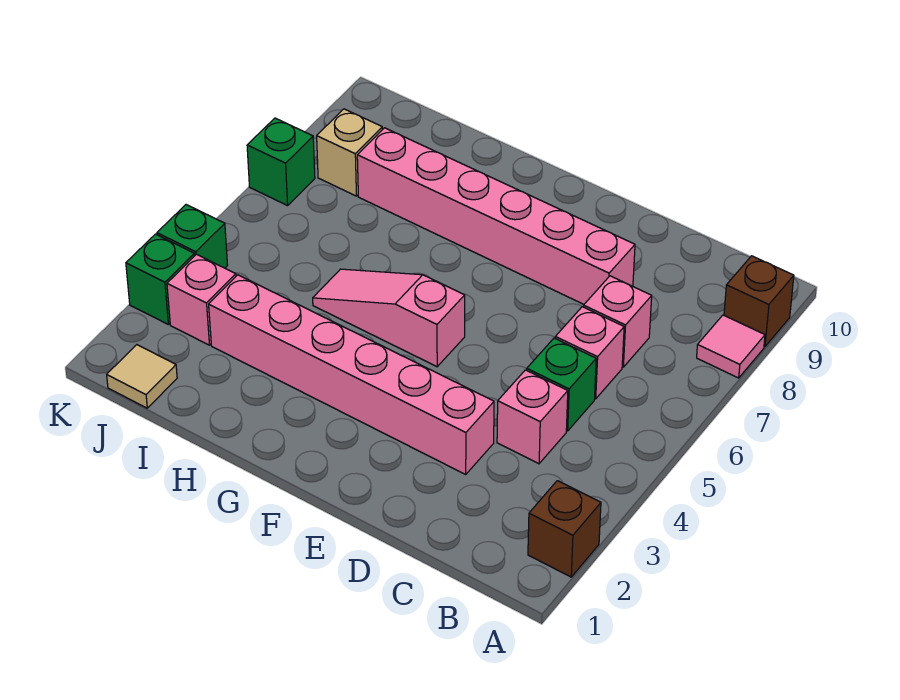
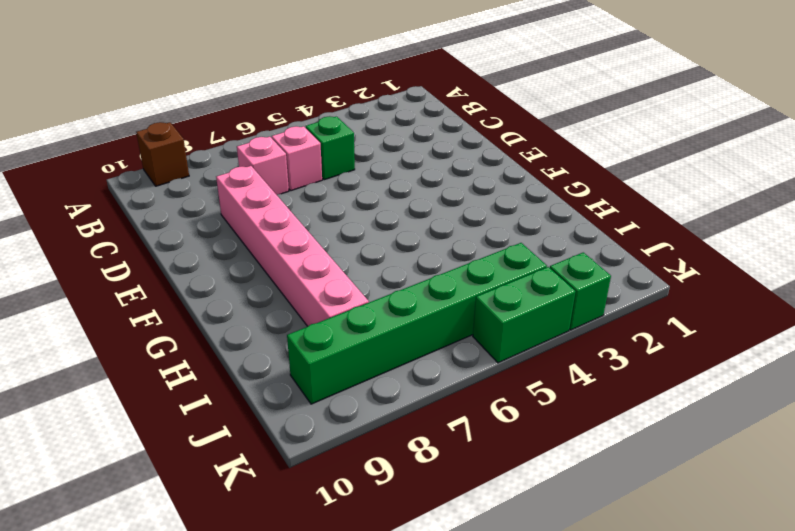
green brick J4:J9 level 1 -> tan brick J8 level 1
green brick K4:K5 level 1 -> green brick K4 level 1
none -> brown brick A2 level 1
none -> pink tile A8 level 1
none -> pink brick C4 level 1

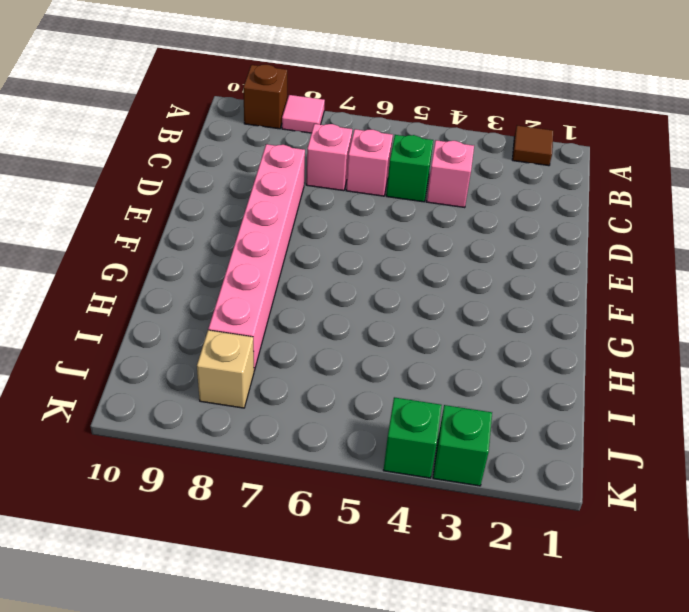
brown tile A2 level 1 -> brown brick A2 level 1
none -> pink brick D3:I3 level 1
none -> pink slope F5:H5 level 1 top F
none -> tan tile J1 level 1

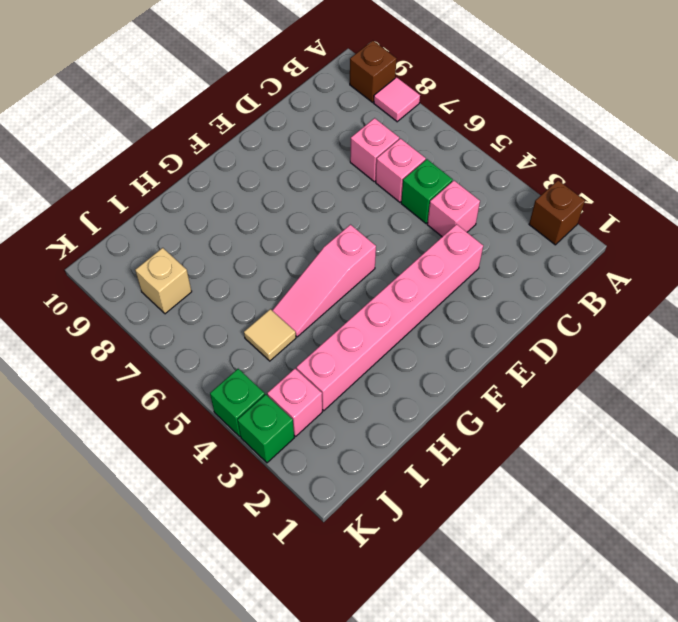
tan tile I5 level 1 -> tan tile J1 level 1
none -> pink brick D8:I8 level 1
none -> green brick K7 level 1

